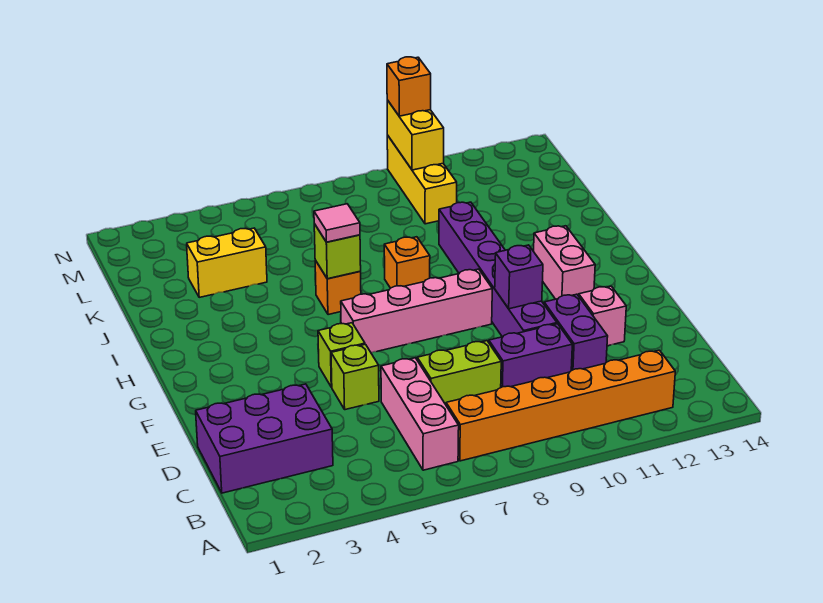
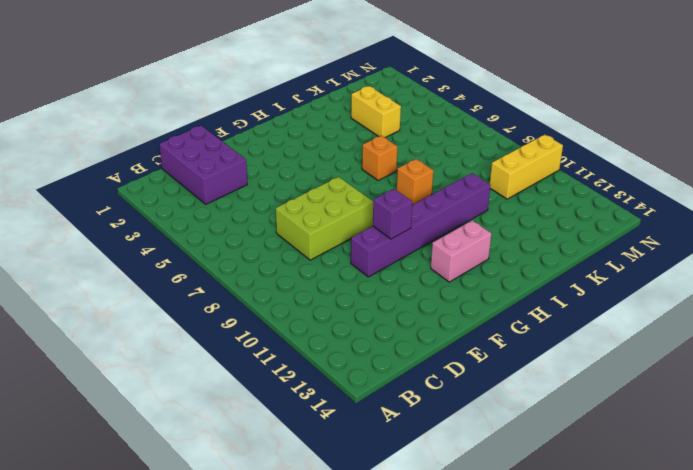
lime brick D7:F8 level 1 -> lime brick D7:D8 level 1
none -> pink brick B6:D6 level 1
none -> orange brick B7:B12 level 1
none -> purple brick D9:D10 level 1

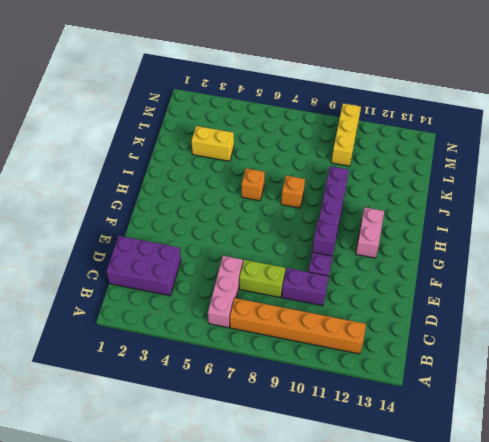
none -> purple brick D11:E11 level 1
none -> lime brick E5 level 1
none -> pink brick E12 level 1

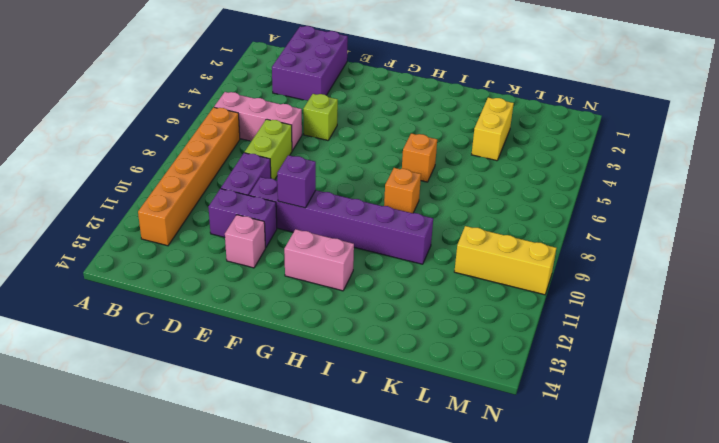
none -> lime brick F5 level 1
none -> pink brick G6:G9 level 1
none -> lime brick I6 level 2

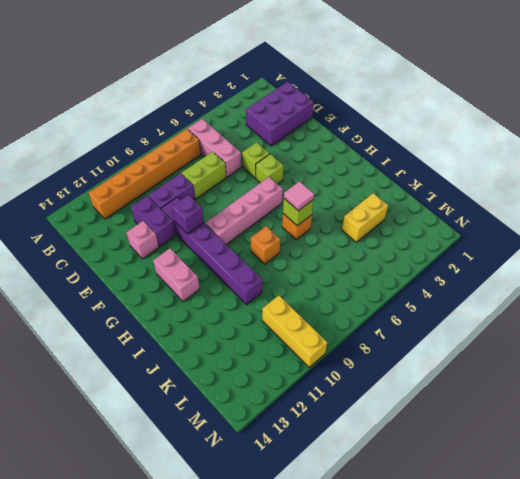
none -> yellow brick M10:N10 level 2
none -> orange brick N10 level 3

